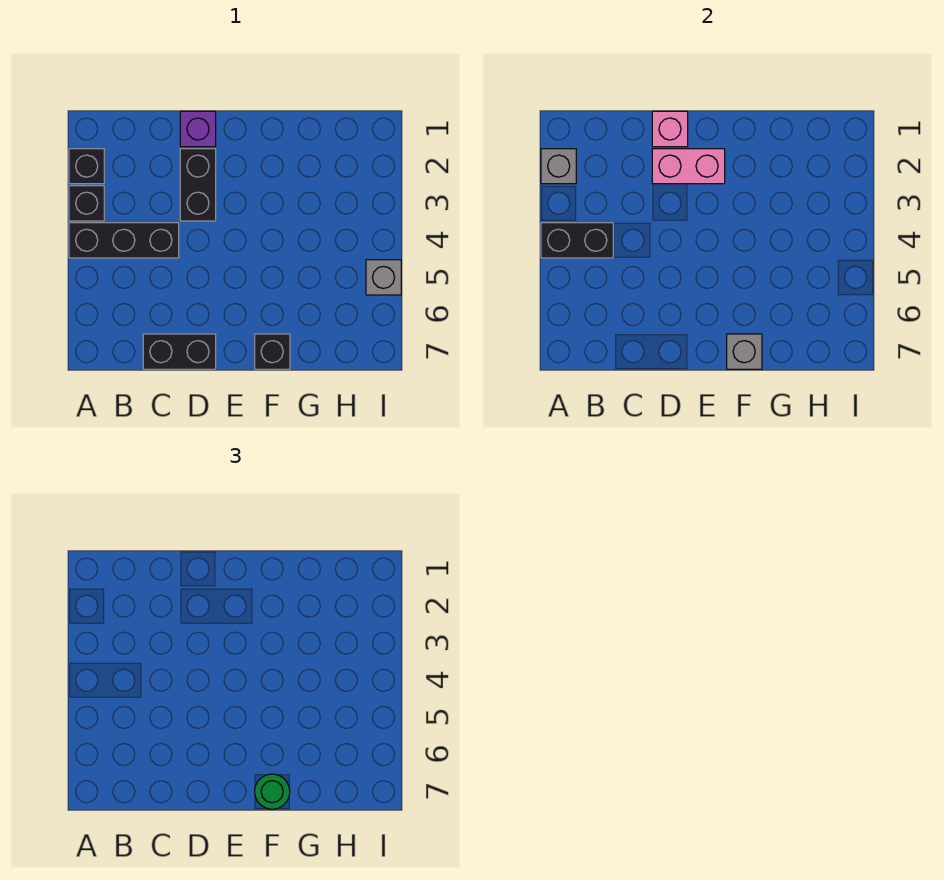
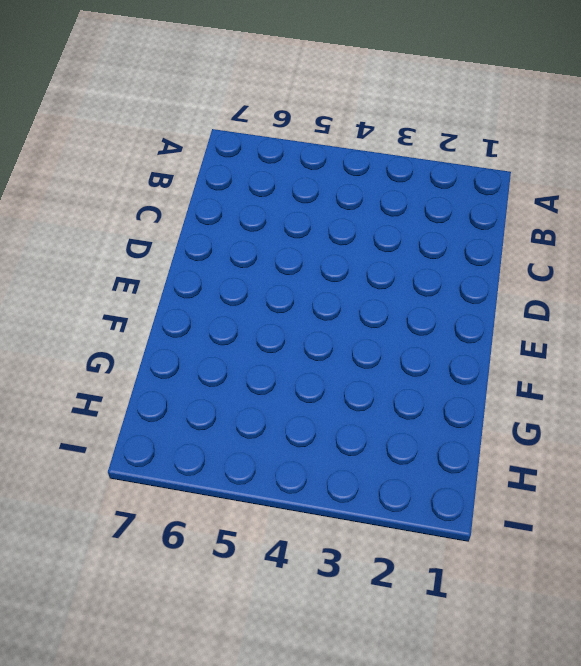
none -> black brick A2 level 1
none -> black brick A3 level 1
none -> black brick A4:C4 level 1

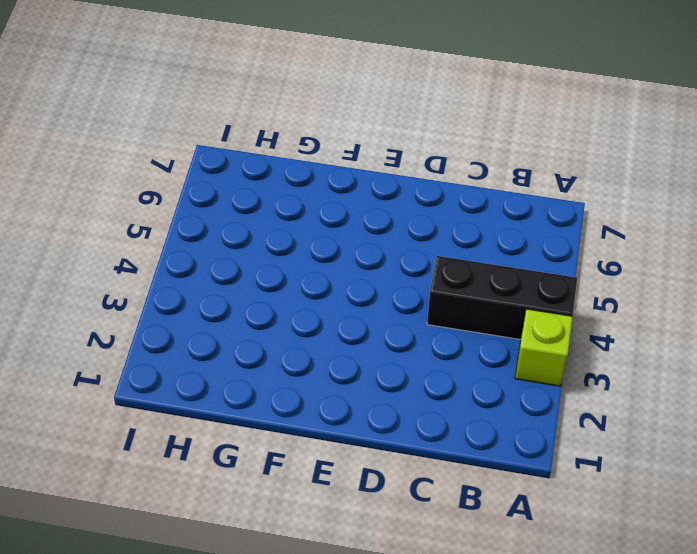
lime brick A3 level 1 -> black brick A3 level 1
none -> black brick A2 level 1
none -> black brick C7:D7 level 1
none -> purple brick D1 level 1

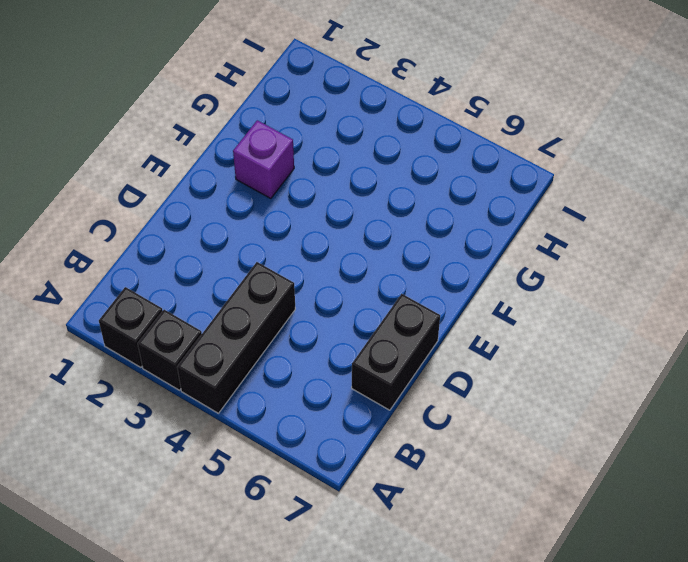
purple brick F2 level 1 -> purple brick D1 level 1
none -> black brick D2:D3 level 1
none -> black brick F7 level 1
none -> grey brick I5 level 1

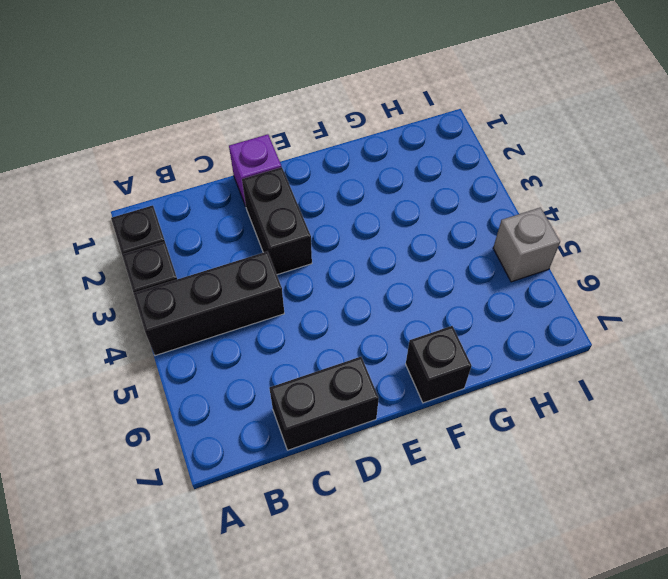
none -> grey brick A2 level 2
none -> black brick A4:B4 level 2
none -> pink brick D1 level 2

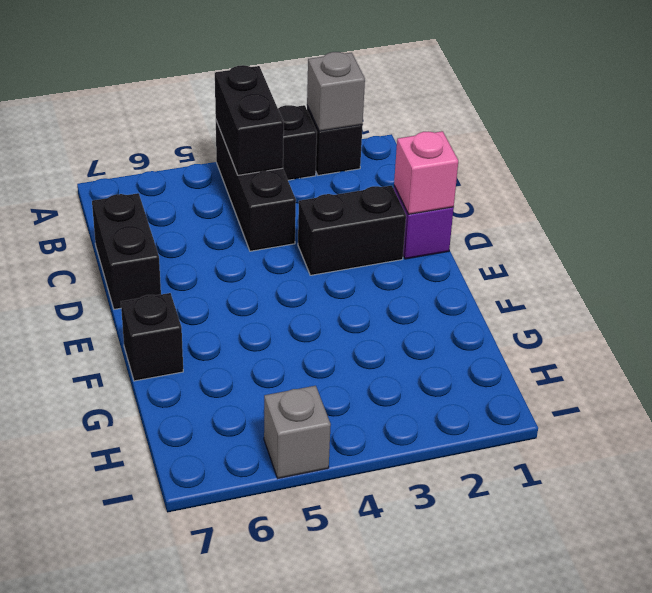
none -> pink brick D2:E2 level 2
none -> grey brick F7 level 2
none -> green round brick F7 level 3

